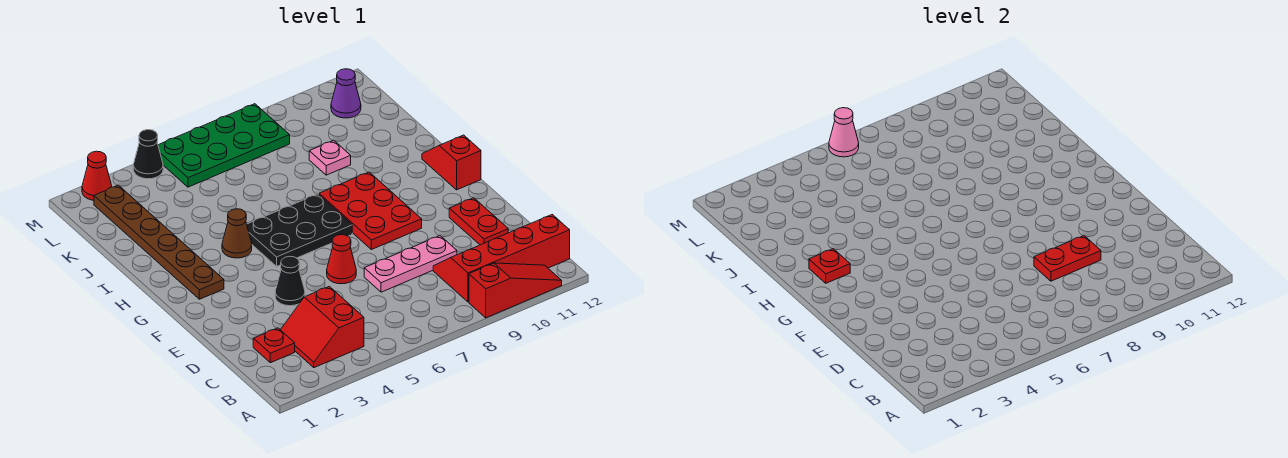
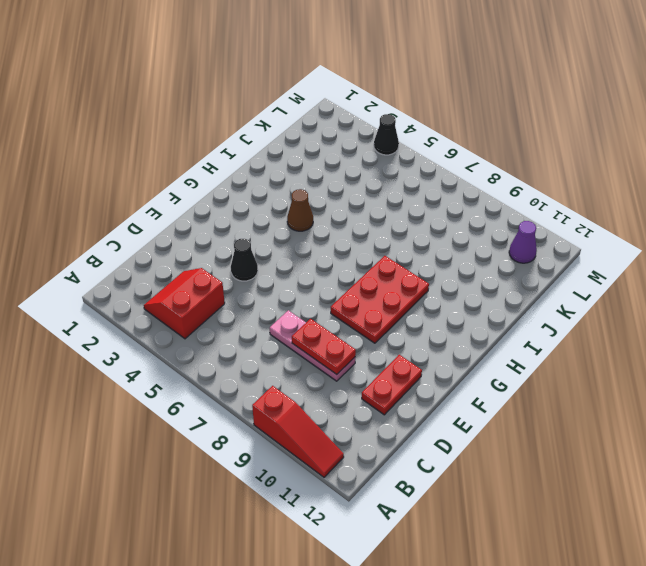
none -> red slope B9:C12 level 1 top B
none -> red plate C2 level 1
none -> red cone E6 level 1

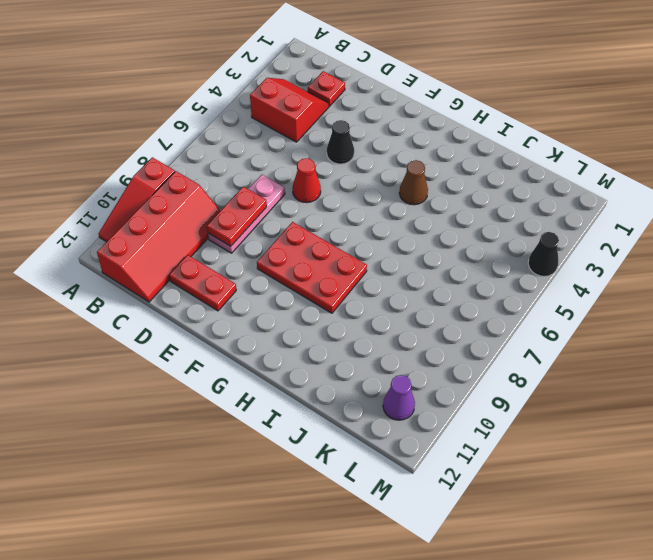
none -> brown plate G2:L2 level 1
none -> black plate G5:H7 level 1
none -> red slope G12:H12 level 1 top G

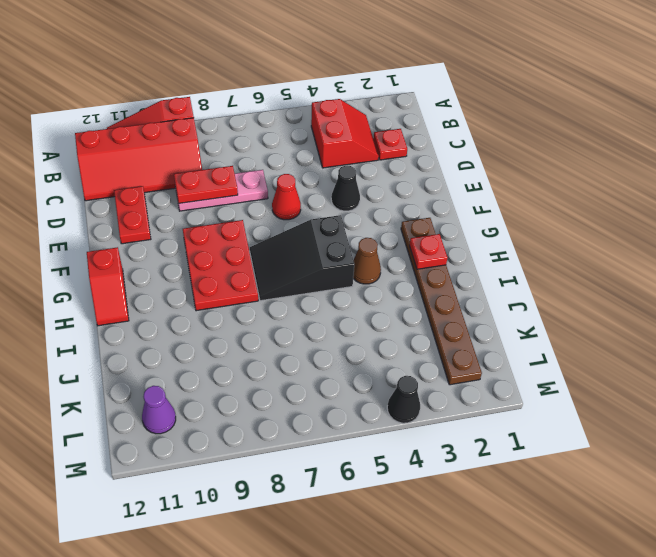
black slope G5:H7 level 1 top 5 -> black plate G5:H7 level 1
none -> pink plate J9 level 1
none -> green plate L5:M8 level 1
none -> red cone M2 level 1

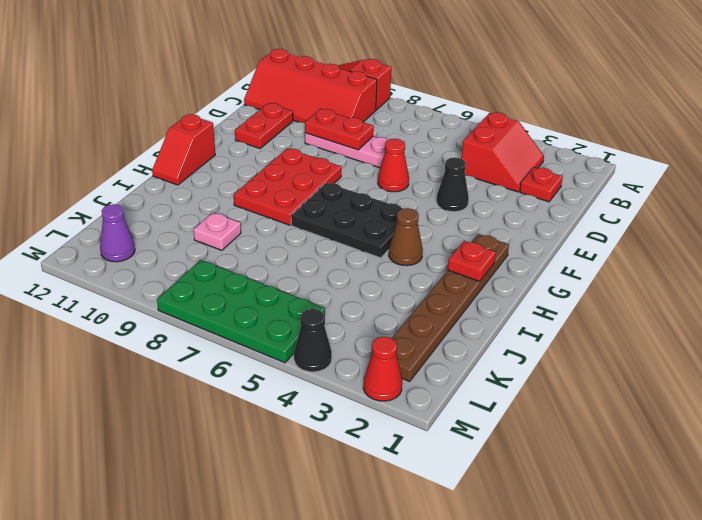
none -> pink cone M6 level 2

